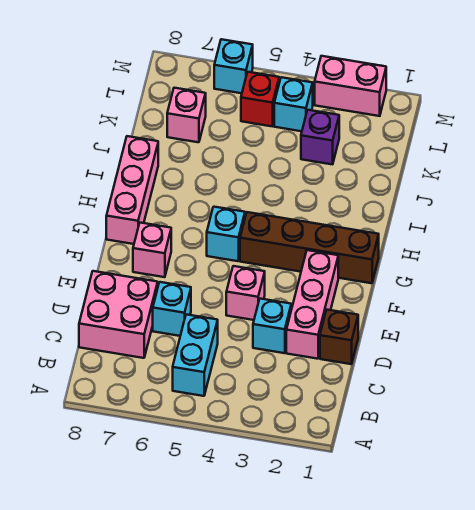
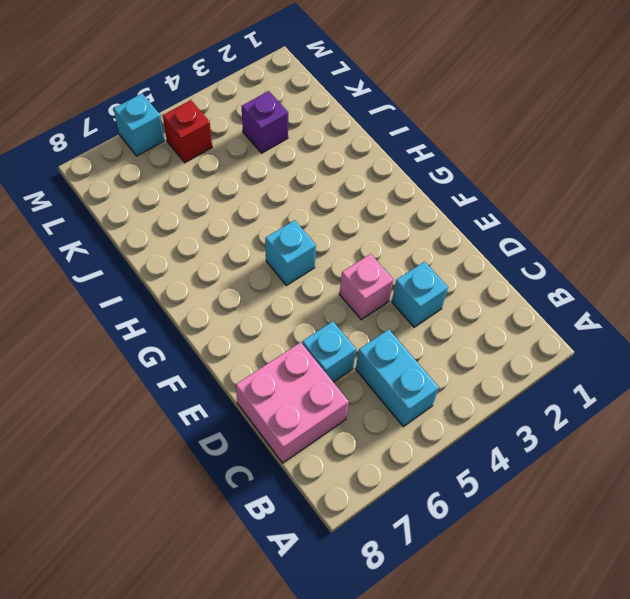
none -> brown brick D1 level 1
none -> pink brick D2:F2 level 1
none -> pink brick F7 level 1

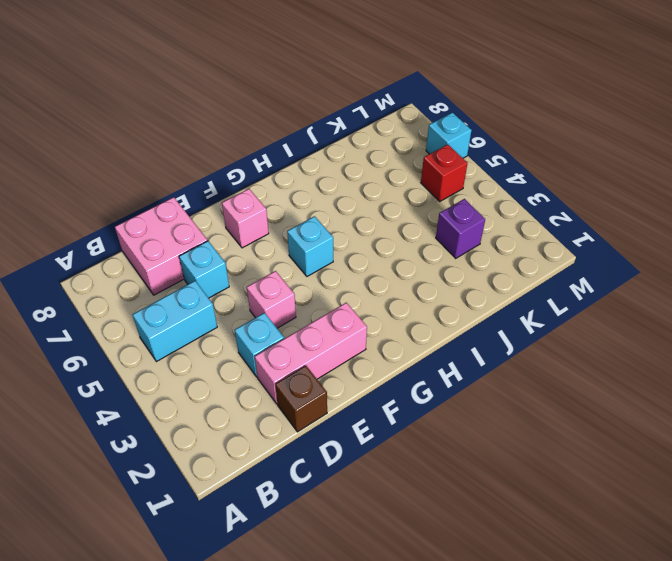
none -> brown brick G1:G4 level 1
none -> pink brick G8:I8 level 1
none -> pink brick K7 level 1

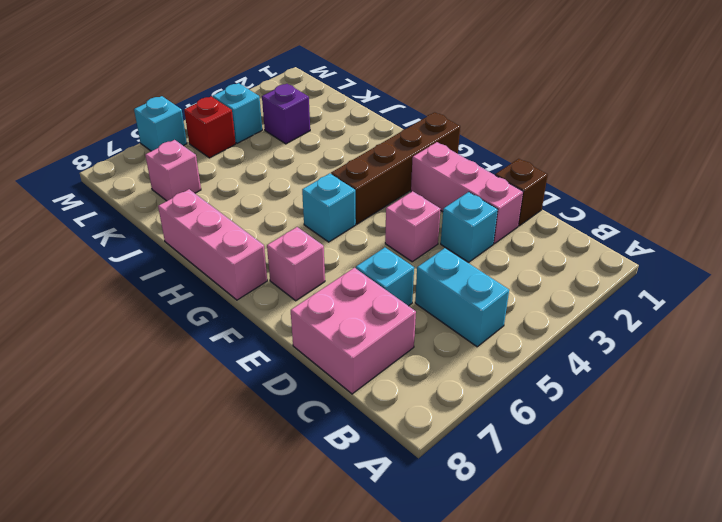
none -> pink brick M2:M3 level 1

